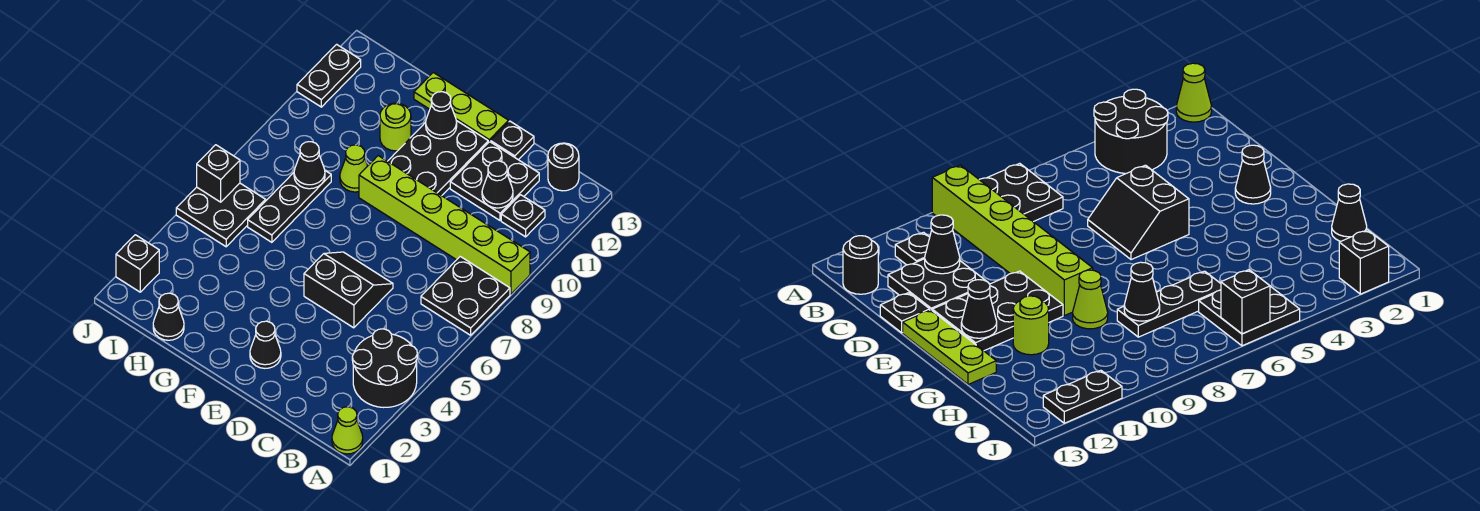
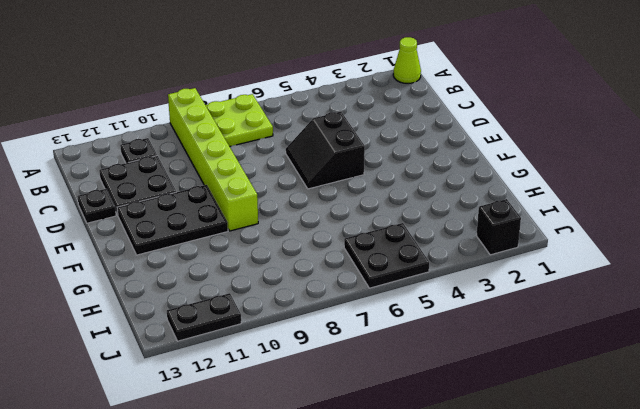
lime plate A7:B8 level 1 -> black plate A7:B8 level 1
none -> black round brick A3:B4 level 1
none -> black round brick B13 level 1
none -> black cone E2 level 1

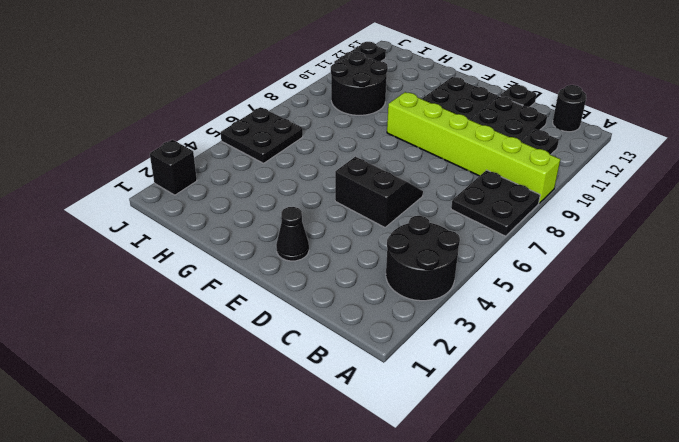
black round brick H9:I10 level 1 -> none
none -> lime cone A1 level 1
none -> lime plate E13:G13 level 1
none -> lime cone G9 level 1

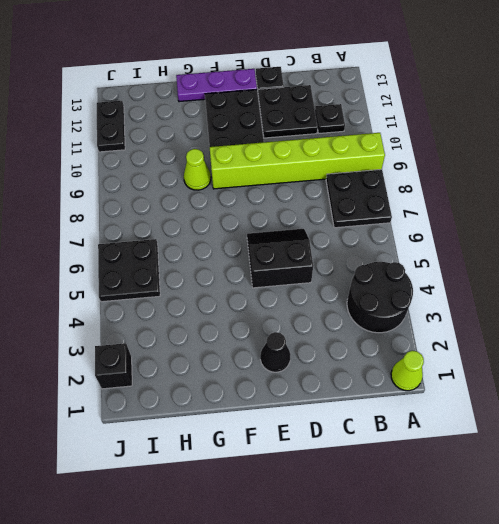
purple plate E13:G13 level 1 -> lime plate E13:G13 level 1
none -> black round brick B13 level 1
none -> lime round brick G11 level 1
none -> black cone H1 level 1

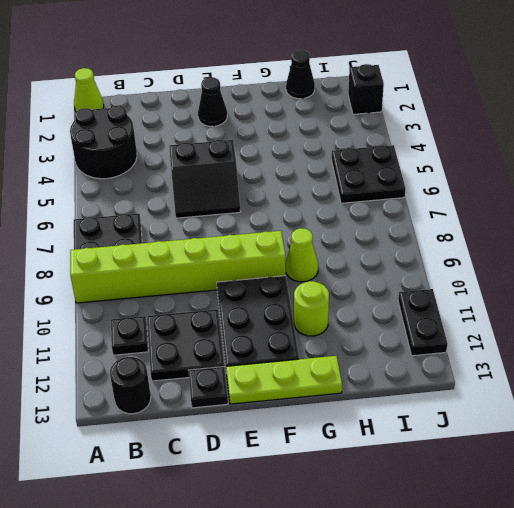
none -> black plate H6:H8 level 1
none -> black cone C11 level 2
none -> black cone F12 level 2

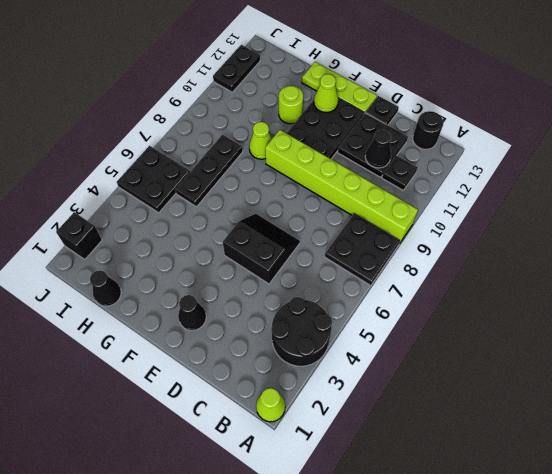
lime cone F12 level 2 -> black cone F12 level 2
none -> black cone H8 level 2
none -> black brick J6 level 2

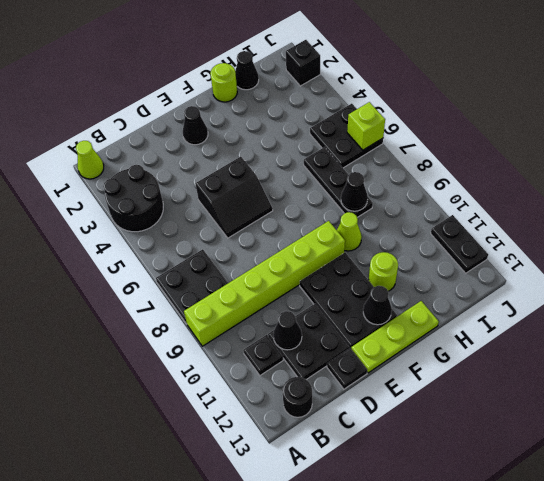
lime round brick G1 level 1 -> none
lime brick J6 level 2 -> black brick J6 level 2

